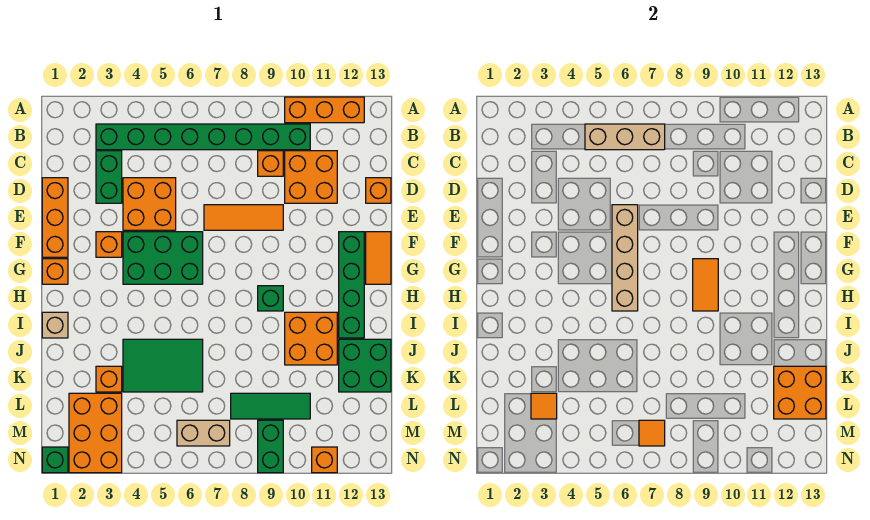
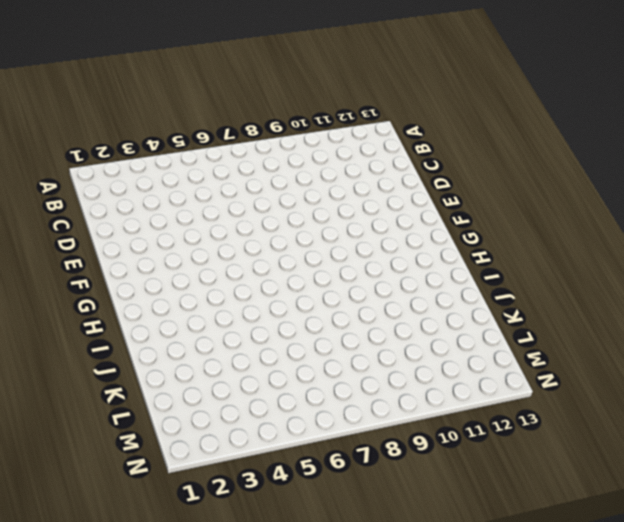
none -> orange brick A10:A12 level 1
none -> green brick B3:B10 level 1
none -> green brick C3:D3 level 1
none -> orange brick C9 level 1

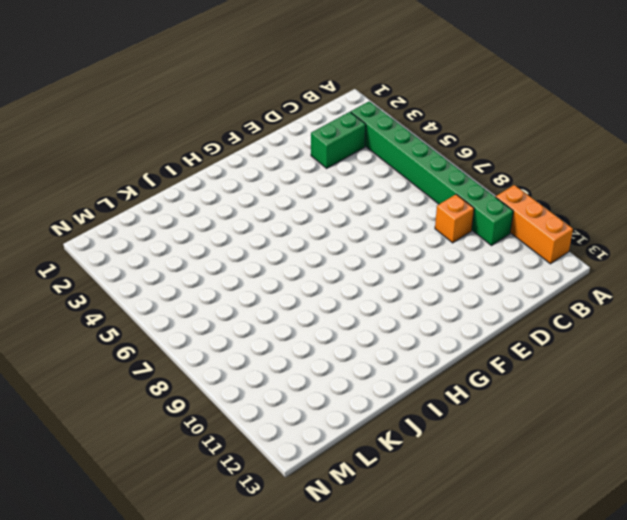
none -> orange brick C10:D11 level 1
none -> orange brick D1:F1 level 1
none -> orange brick D4:E5 level 1
none -> orange brick D13 level 1

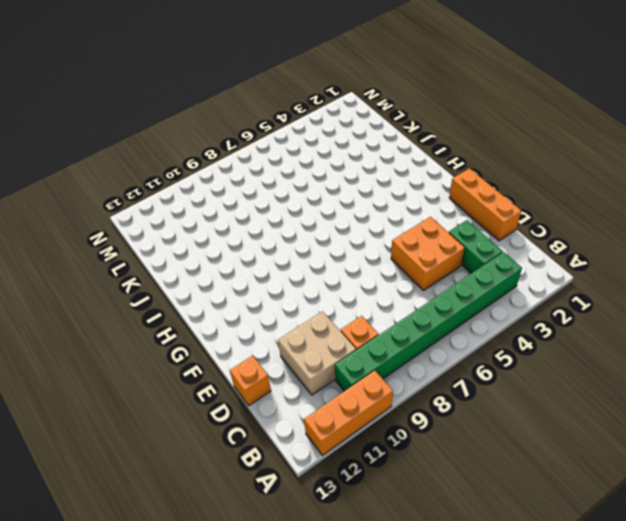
tan brick C10:D11 level 1 -> orange brick C10:D11 level 1
none -> orange tile E7:E9 level 1
none -> orange brick F3 level 1
none -> green brick F4:G6 level 1
none -> green brick F12:I12 level 1

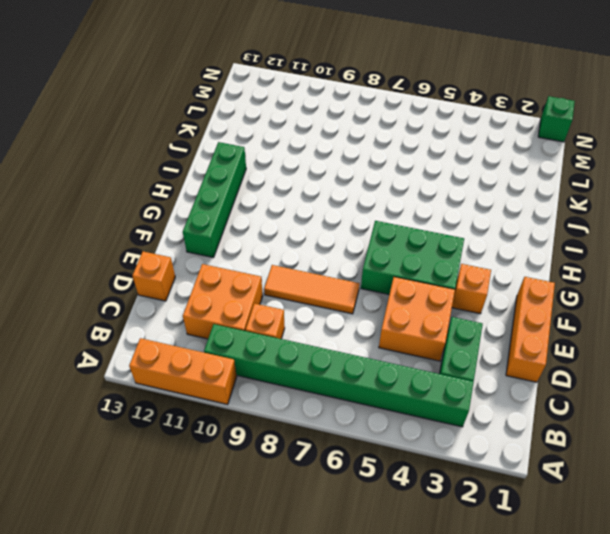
none -> orange tile F13:G13 level 1
none -> orange brick G1 level 1
none -> green brick H9 level 1
none -> tan brick I1 level 1

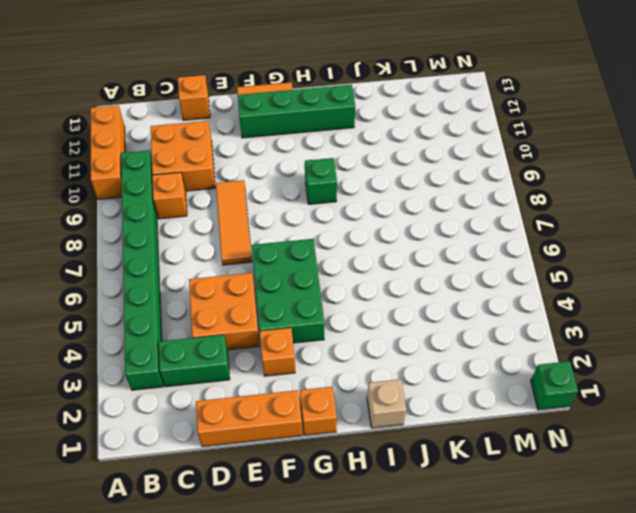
none -> orange brick I10:J11 level 1
none -> green tile J4:K6 level 1
none -> green brick J12:K13 level 1
none -> orange brick K3 level 1

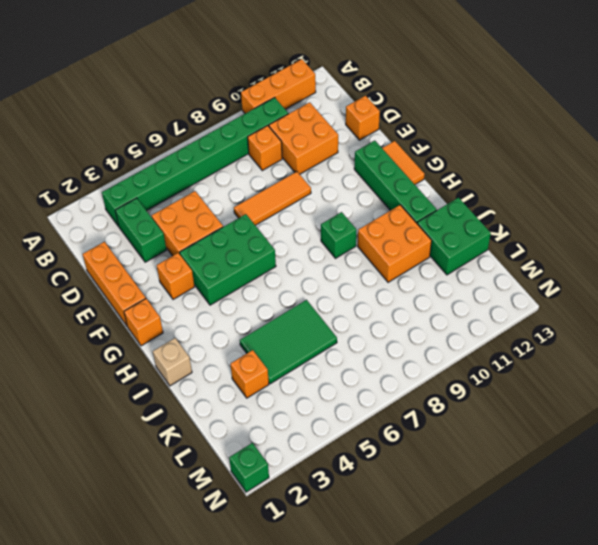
none -> orange brick L2:N3 level 1
none -> green tile L8:L10 level 1
none -> tan brick M6:M7 level 1
none -> green brick M9:N9 level 1

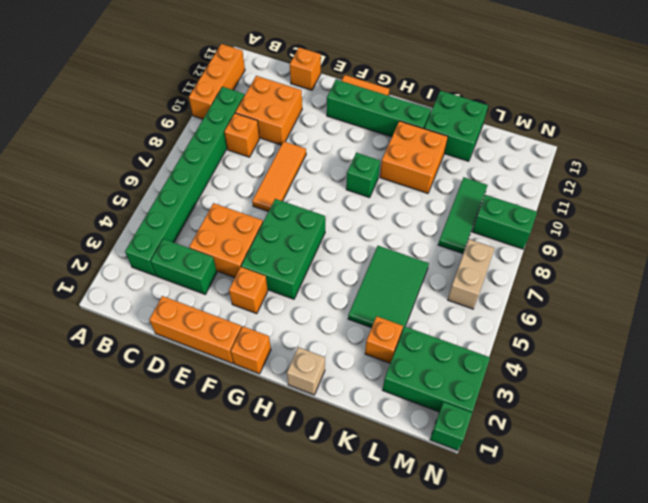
green brick L2:N3 level 1 -> orange brick L2:N3 level 1
none -> orange brick N11 level 1
none -> tan brick B5:B7 level 2
none -> tan brick E6:H6 level 2
none -> orange tile G9:H9 level 2

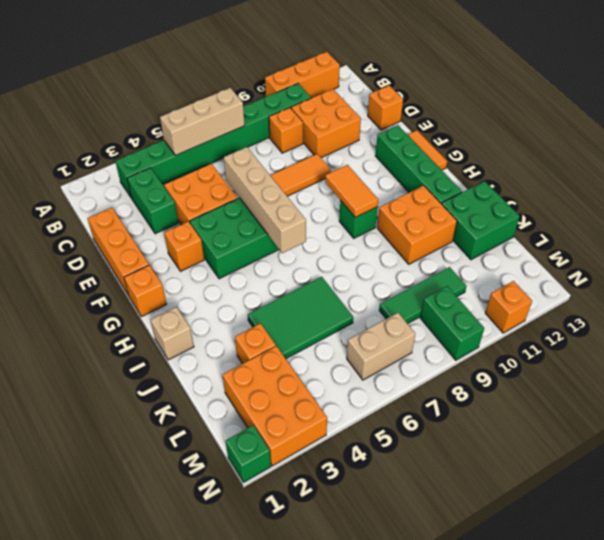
none -> orange brick K12:L13 level 2
none -> orange tile L3 level 2
none -> orange tile M7 level 2

